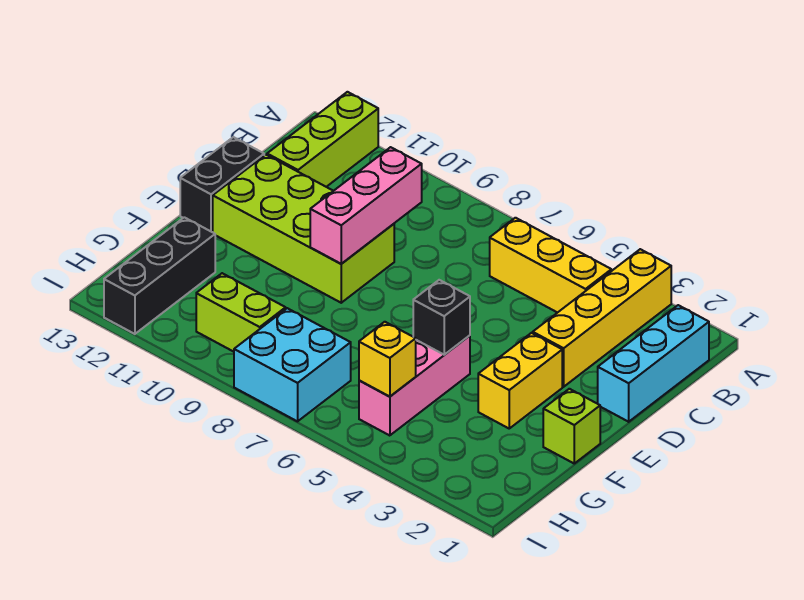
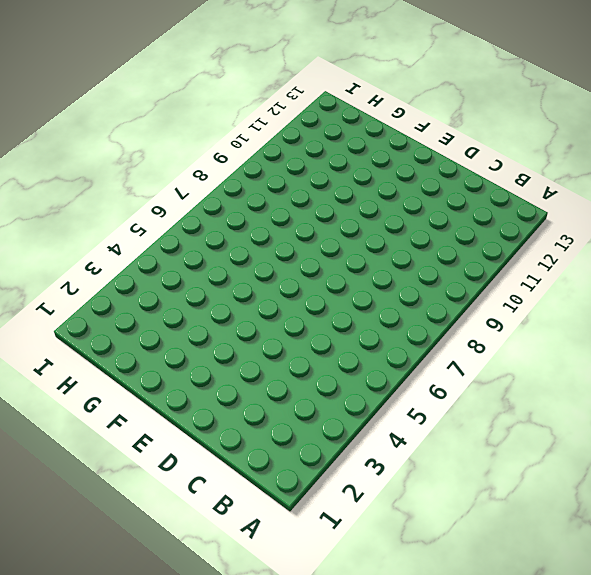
none -> yellow brick A3:D3 level 1
none -> lime brick A12:C12 level 1
none -> cyan brick B1:D1 level 1

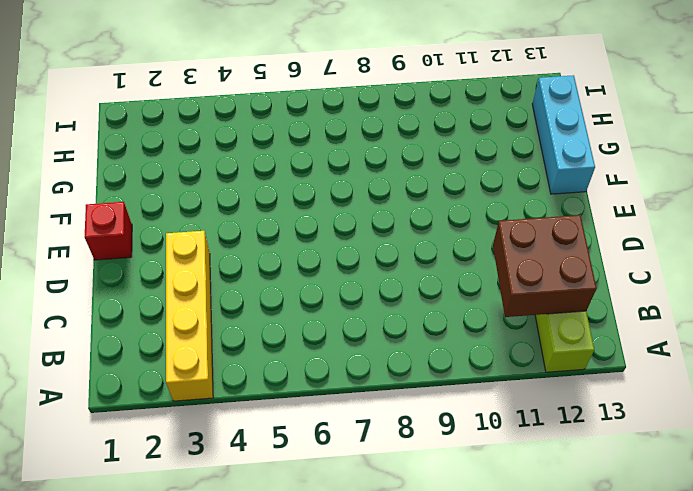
brown brick B11:C12 level 2 -> none
red brick E1 level 1 -> none
cyan brick F13:H13 level 1 -> cyan brick B1:D1 level 1
none -> yellow brick B4:B6 level 1
none -> lime brick D9:E12 level 1
none -> black brick D13:E13 level 1

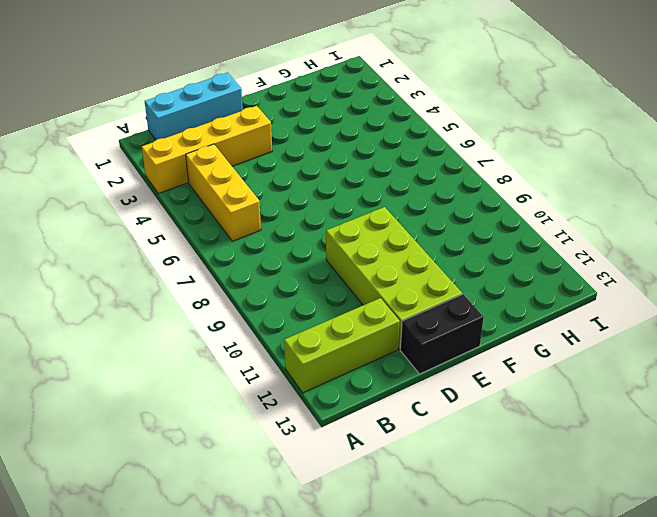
none -> yellow brick E3:F3 level 1
none -> lime brick F1 level 1
none -> pink brick F5:H5 level 1

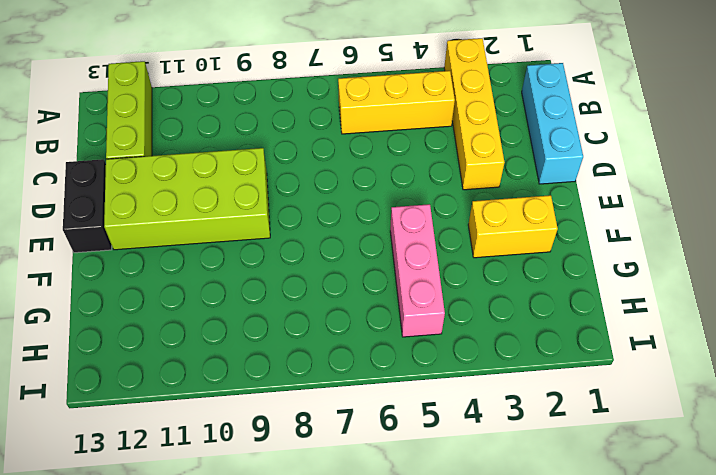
yellow brick F2:F3 level 1 -> yellow brick E3:F3 level 1
none -> lime brick F1 level 1
none -> black brick G12:I12 level 1
none -> cyan brick H7:I8 level 1

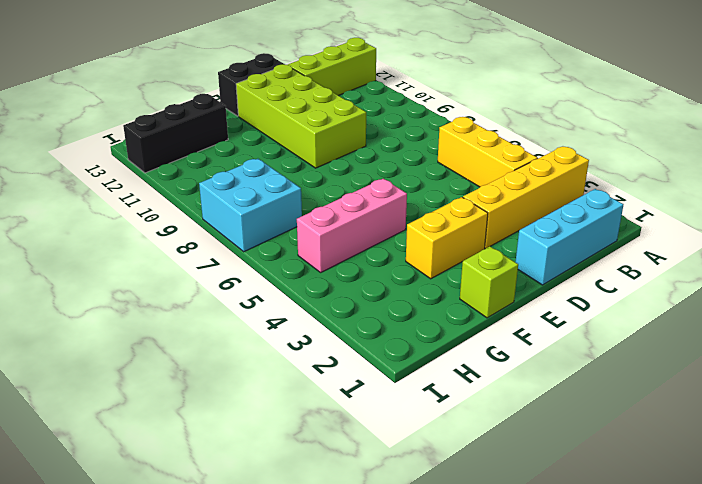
none -> lime brick H9:H10 level 1
none -> pink brick C9:E9 level 2
none -> black brick F5 level 2

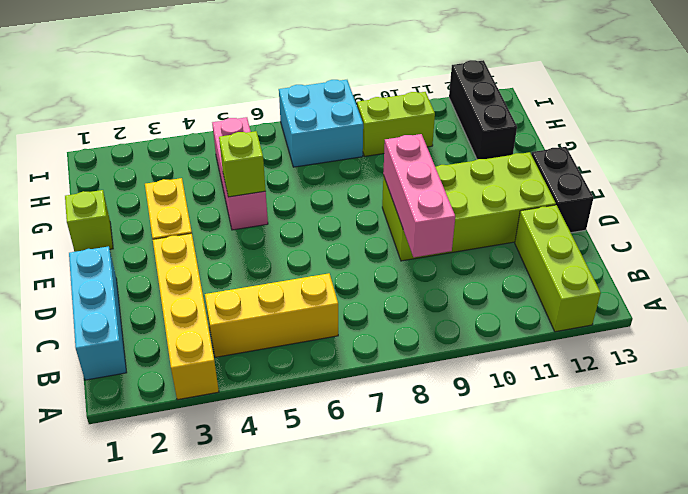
lime brick F5 level 2 -> black brick F5 level 2
none -> yellow brick H5 level 2

